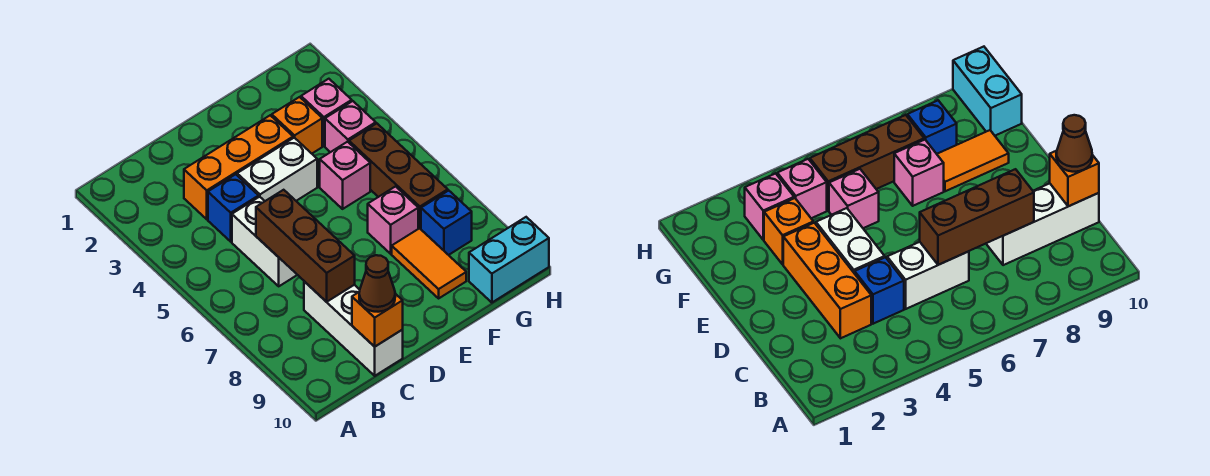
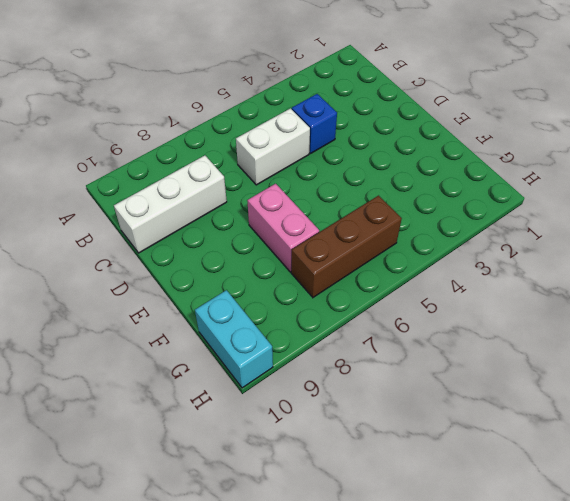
pink brick E7:F7 level 1 -> pink brick F7 level 1
none -> orange brick C3:E3 level 1
none -> white brick D4:E4 level 1
none -> orange brick F3 level 1

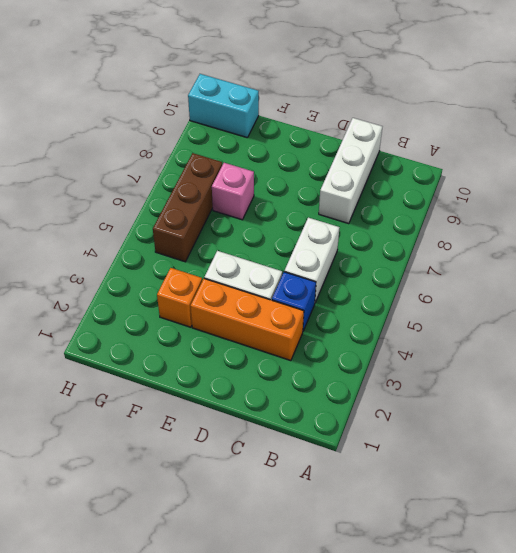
none -> pink brick F5 level 1
none -> orange tile F8:F9 level 1
none -> pink brick G3 level 1

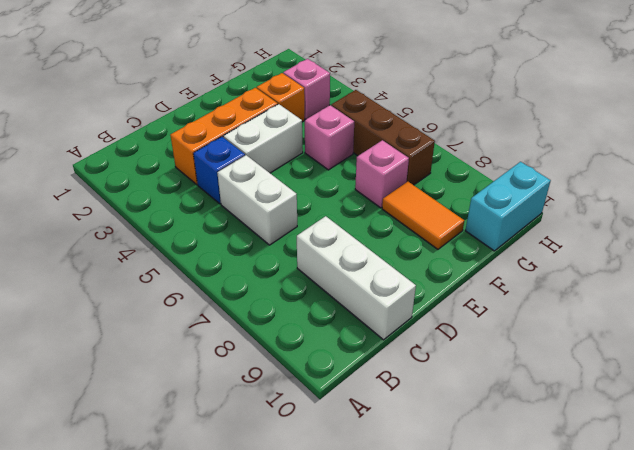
none -> pink brick G4 level 1
none -> blue brick G8 level 1
none -> brown brick C6:C8 level 2

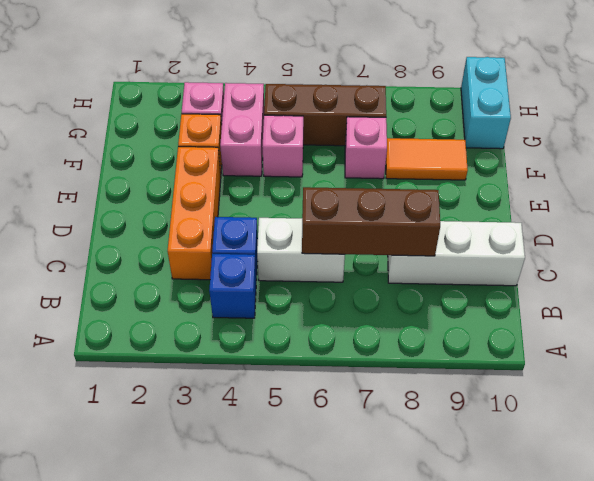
blue brick B4 level 1 -> blue brick G8 level 1
pink brick F4:G4 level 1 -> pink brick G4 level 1
none -> white brick D4:E4 level 1
none -> orange brick C10 level 2
none -> brown cone C10 level 3

